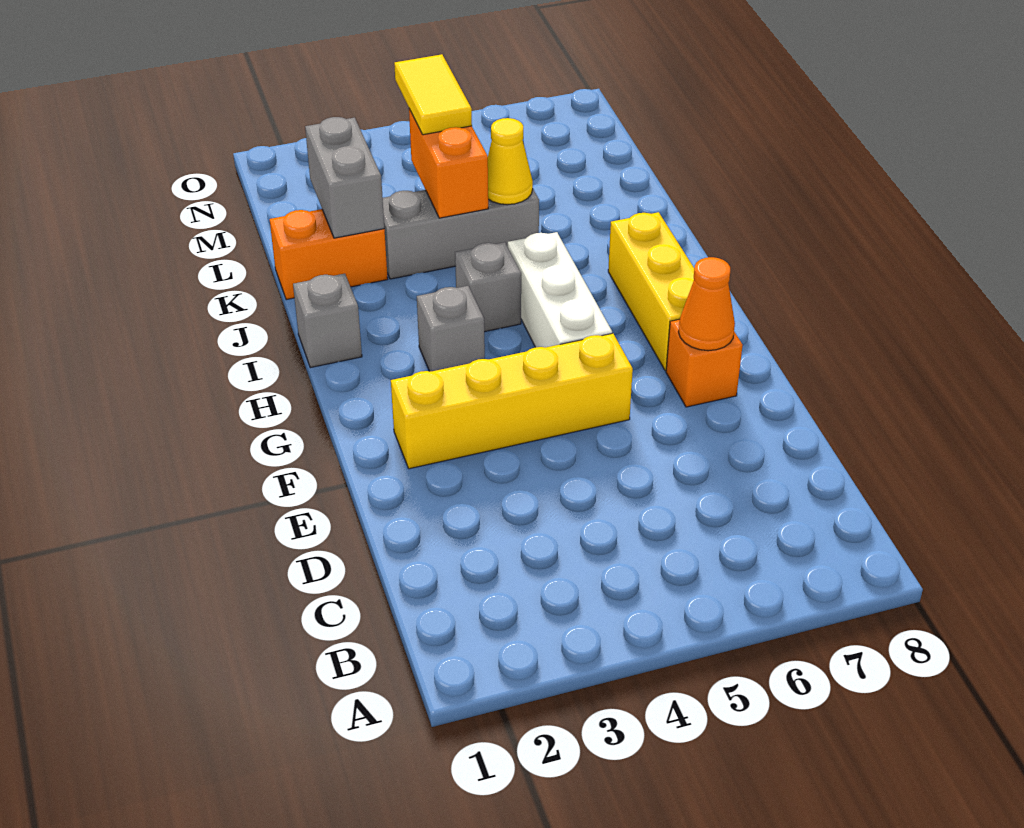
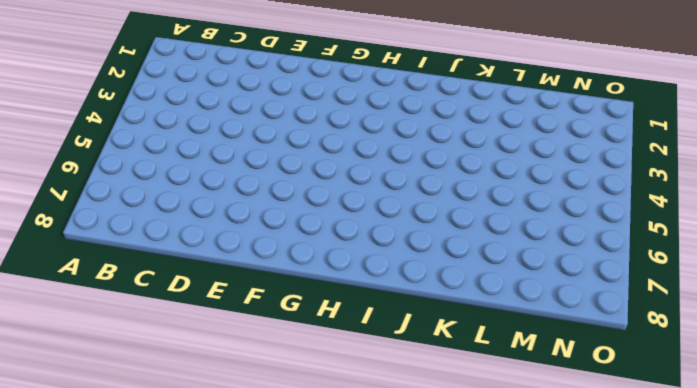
none -> yellow brick F2:F5 level 1
none -> orange brick F7 level 1
none -> white brick G5:I5 level 1

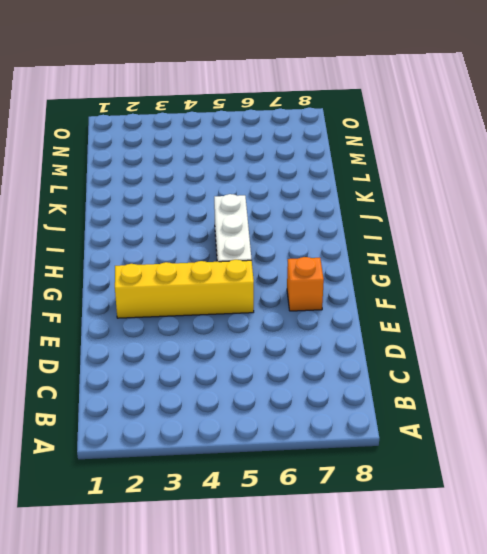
none -> yellow brick G7:I7 level 1
none -> grey brick H3 level 1
none -> grey brick I1 level 1

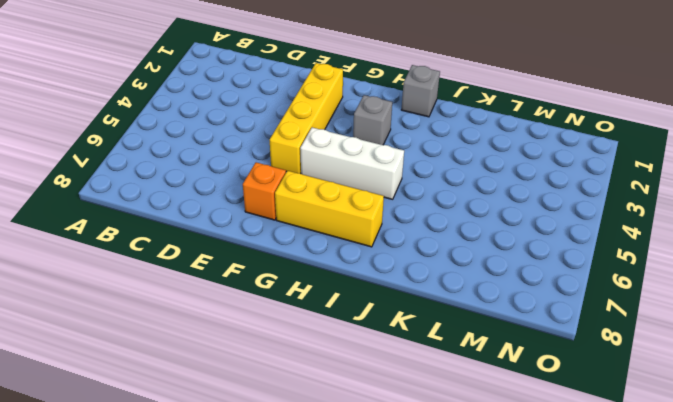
none -> grey brick I4 level 1
none -> orange brick K1:K2 level 1
none -> grey brick K3:K5 level 1

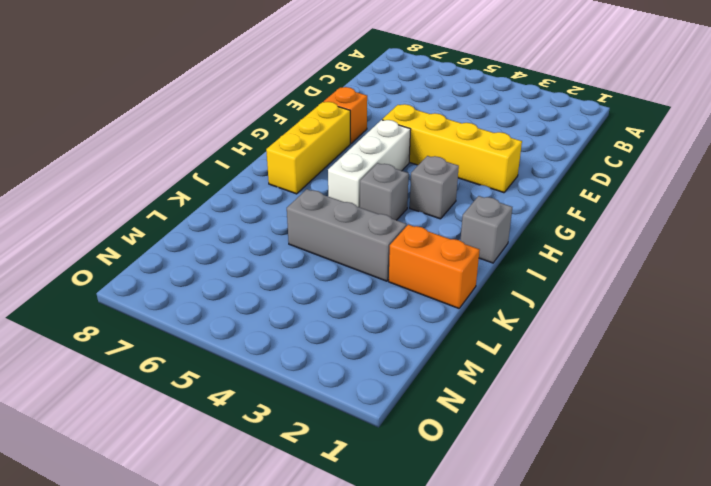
none -> orange cone F7 level 2
none -> grey brick K2:L2 level 2
none -> orange brick K4:L4 level 2

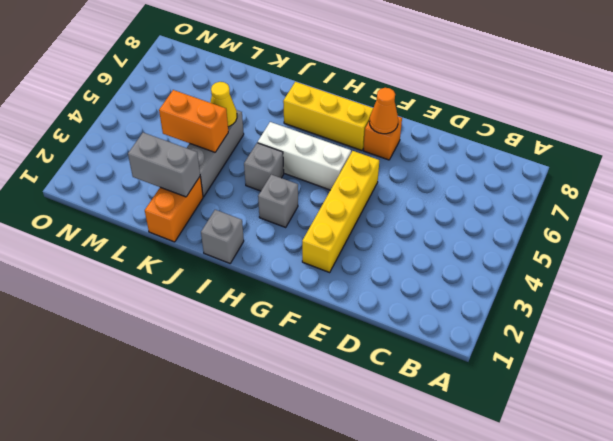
none -> yellow tile L4:M4 level 3

